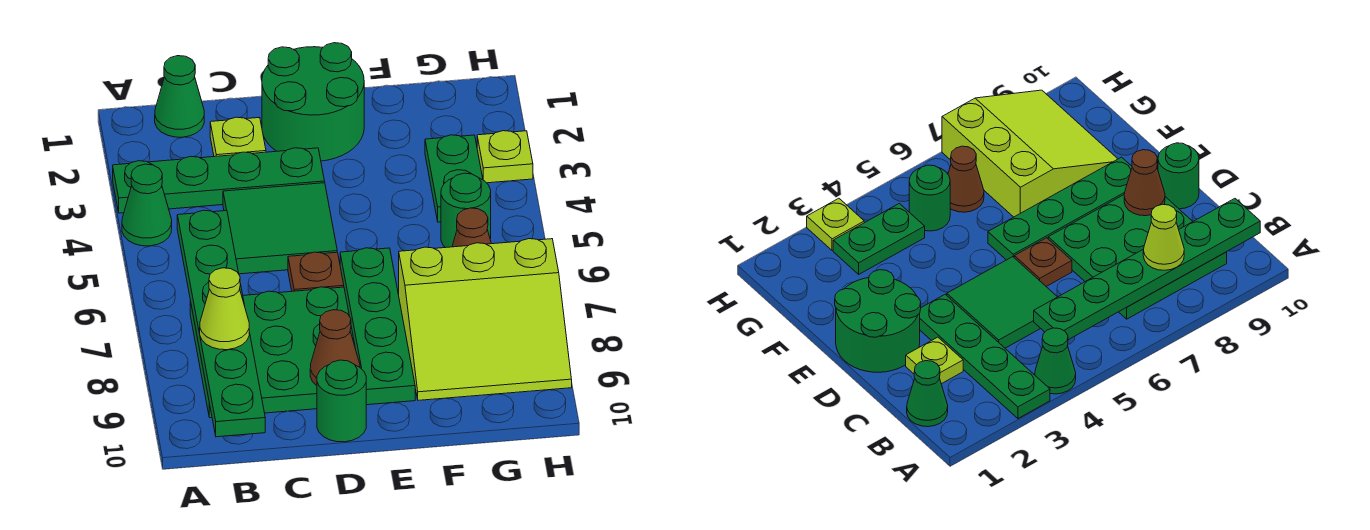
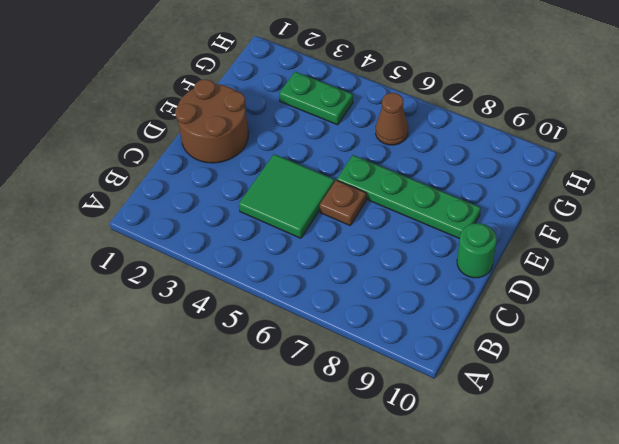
brown round brick D1:E2 level 1 -> green round brick D1:E2 level 1
none -> green plate A3:D3 level 1
none -> green cone A4 level 1
none -> green cone B1 level 1

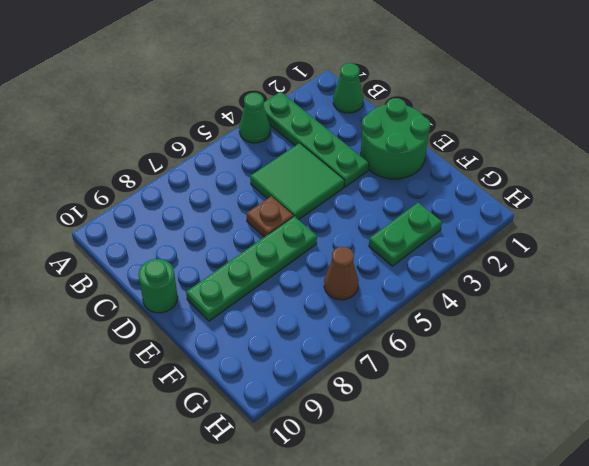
none -> green plate B7:D9 level 1
none -> lime plate C2 level 1
none -> lime slope F7:H9 level 1 top 7

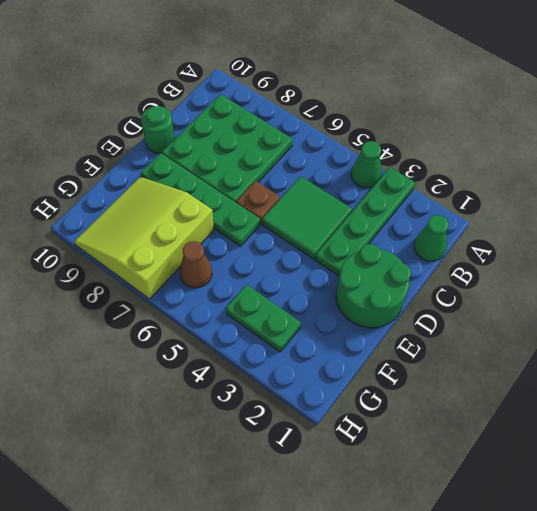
none -> lime plate C2 level 1
none -> green round brick G5 level 1
none -> lime plate H3 level 1

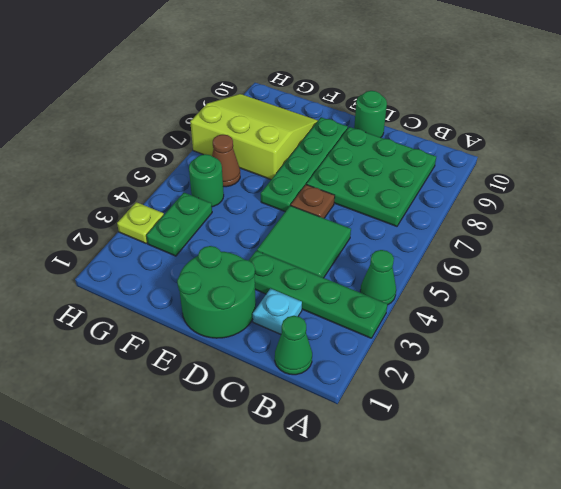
cyan plate C2 level 1 -> lime plate C2 level 1
none -> green plate B5:B10 level 2
none -> brown cone D9 level 2
none -> lime cone B8 level 3

